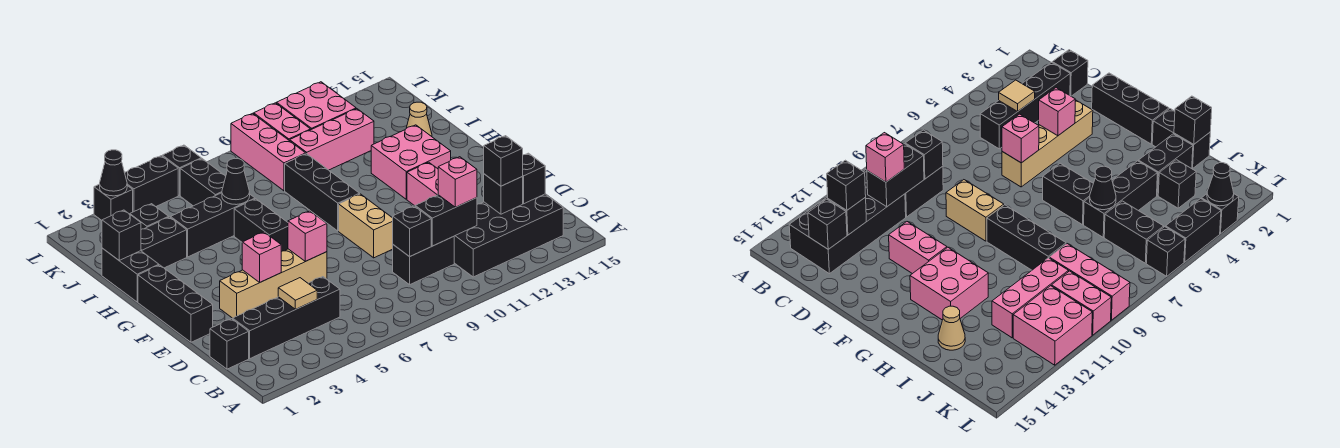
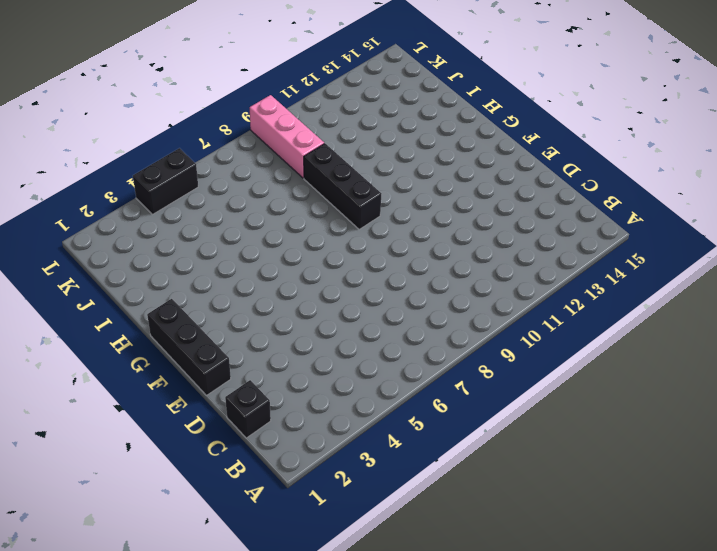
none -> black brick B11:C14 level 1
none -> black brick C2:C5 level 1
none -> black brick C9:C10 level 1
none -> tan brick E3:E6 level 1

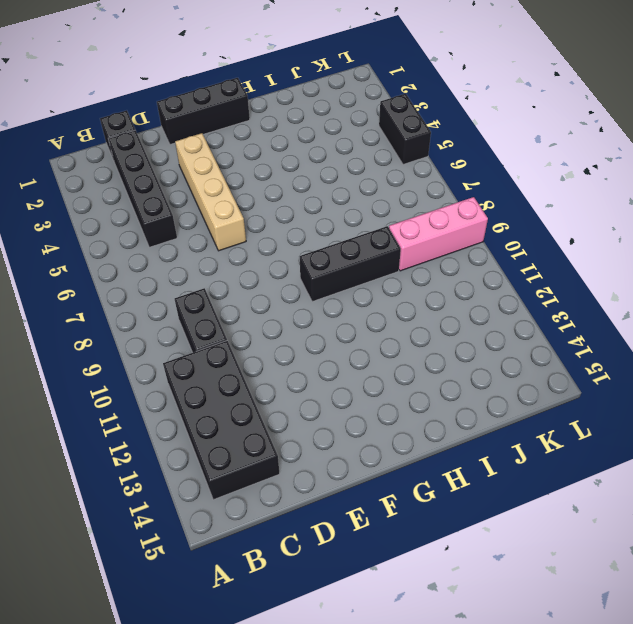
none -> tan brick E9:F9 level 1
none -> pink brick E12:F12 level 1
none -> black brick G6:H6 level 1
none -> pink brick G12:H13 level 1

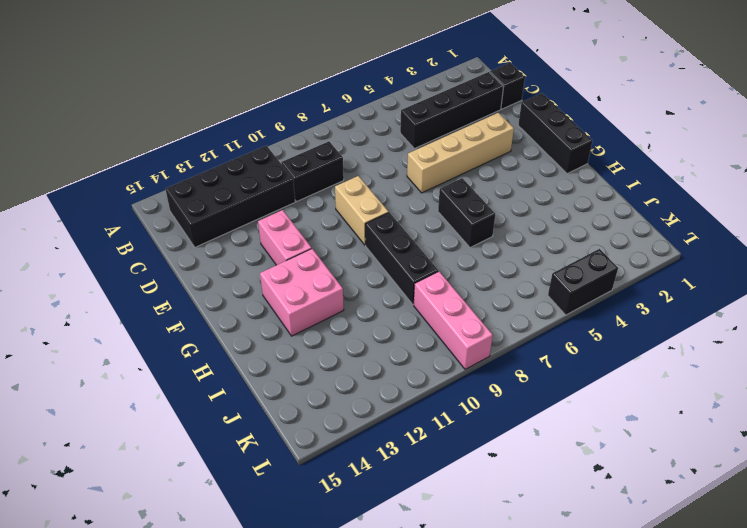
none -> black brick H1:I1 level 1
none -> black brick I2:I3 level 1
none -> black brick I4:I6 level 1
none -> tan cone I14 level 1

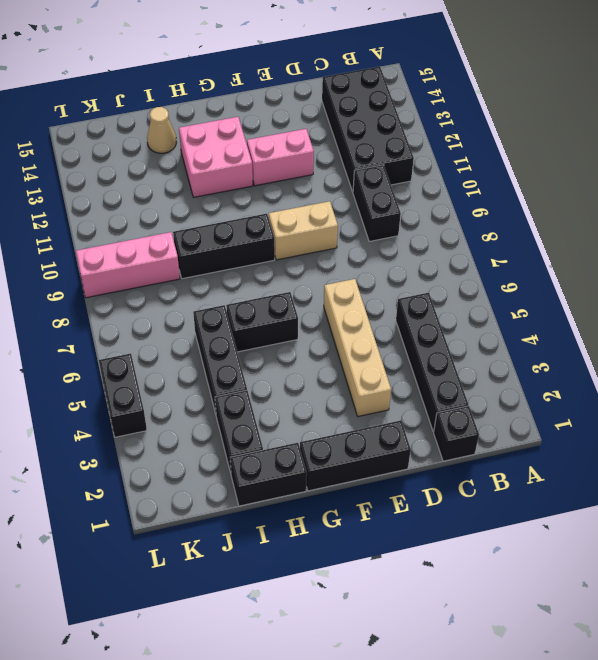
none -> black brick J3 level 1
none -> black brick J6:K6 level 1
none -> pink brick J10:J12 level 1
none -> pink brick K10:L10 level 1

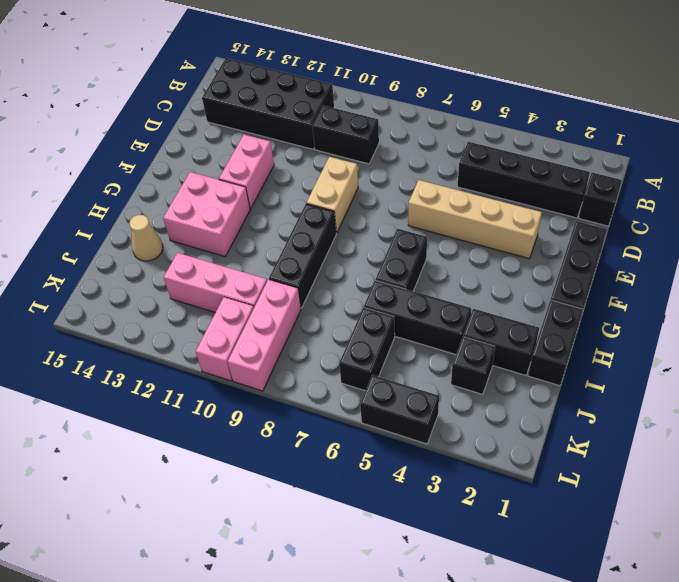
none -> pink brick K11:L12 level 1
none -> black brick L3 level 1
none -> black brick L6 level 1
none -> tan tile C4 level 2

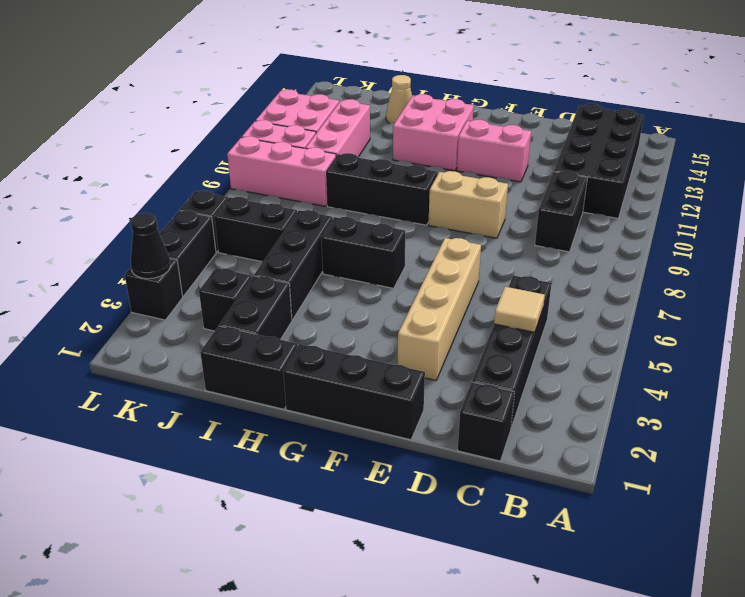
none -> black brick C9 level 2
none -> black brick C10:C11 level 2
none -> black brick C13 level 2
none -> black brick C14 level 2

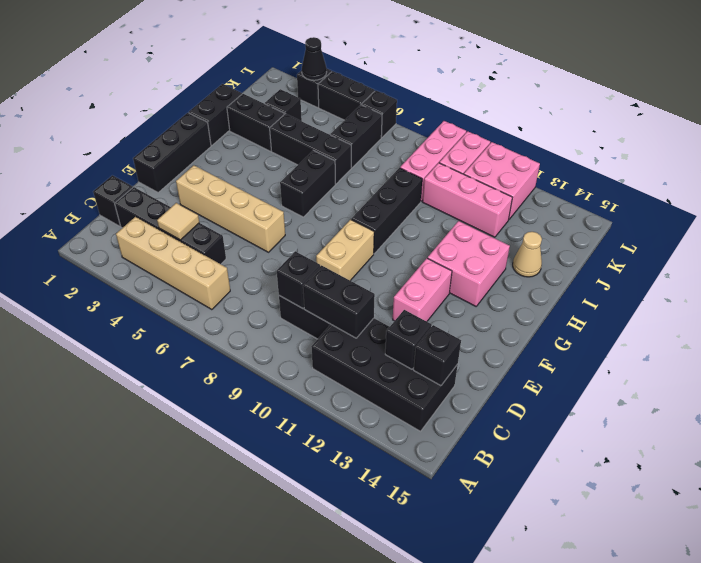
tan brick B3:B6 level 1 -> none
none -> pink brick E4 level 2
none -> pink brick E6 level 2
none -> black brick I1 level 2
none -> black cone I6 level 2

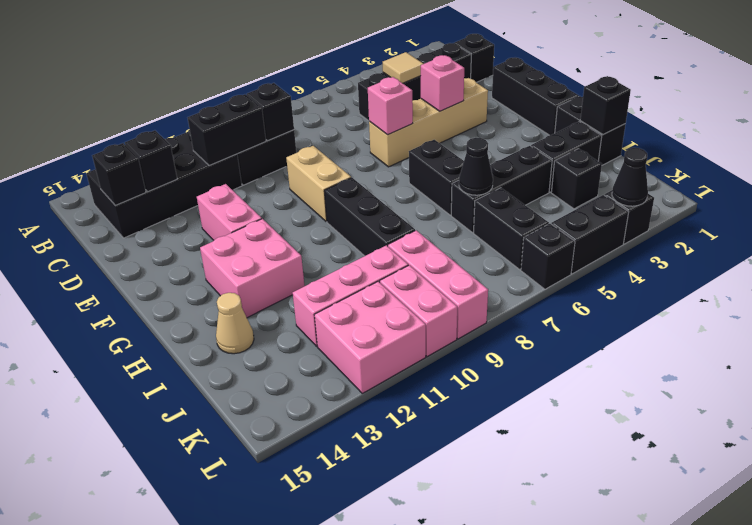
none -> pink brick C11 level 3
none -> black brick C13 level 3

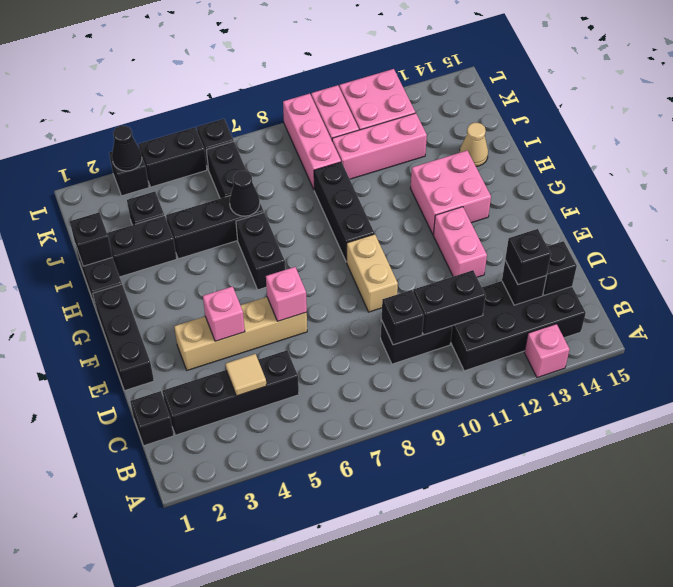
pink brick A13 level 1 -> pink brick C11 level 3

